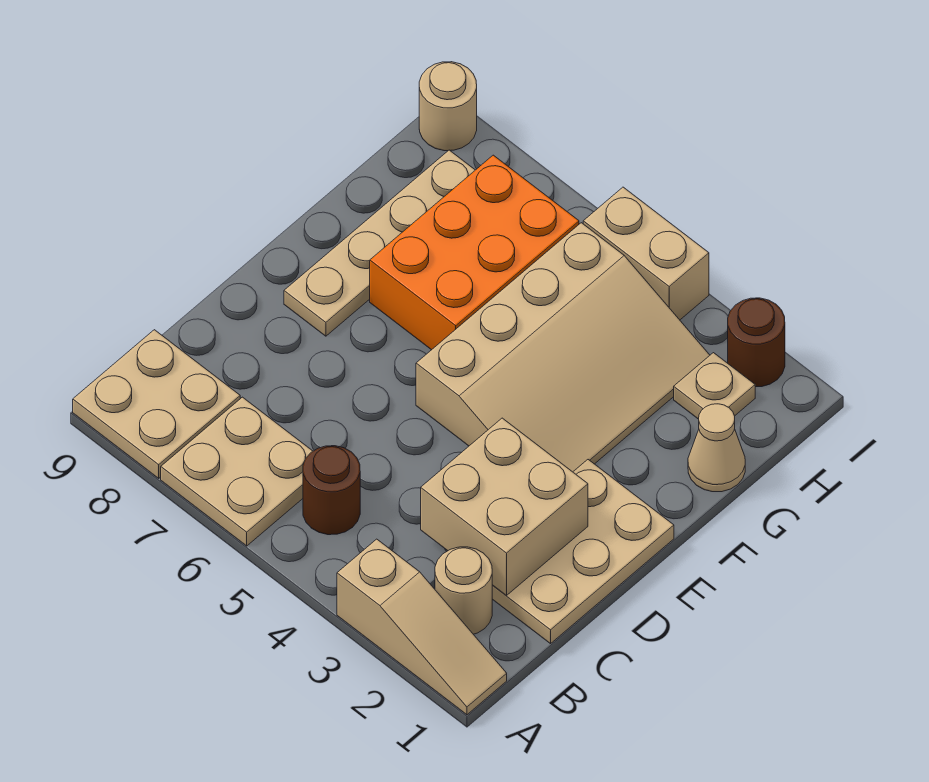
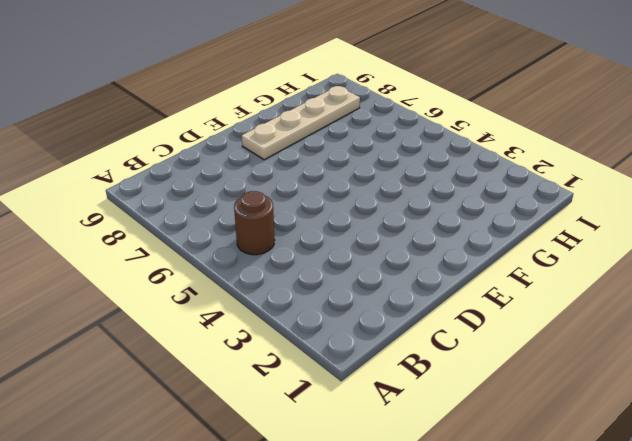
none -> tan slope A1:A3 level 1 top 3
none -> tan plate A6:B7 level 1
none -> tan plate A8:B9 level 1

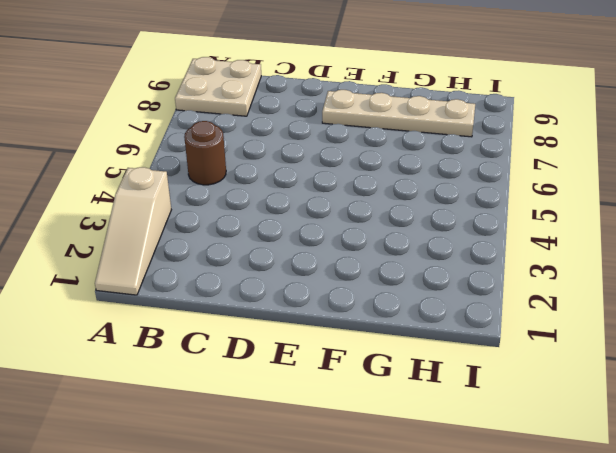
none -> tan plate A6:B7 level 1
none -> tan round brick B2 level 1
none -> tan plate C1:E2 level 1

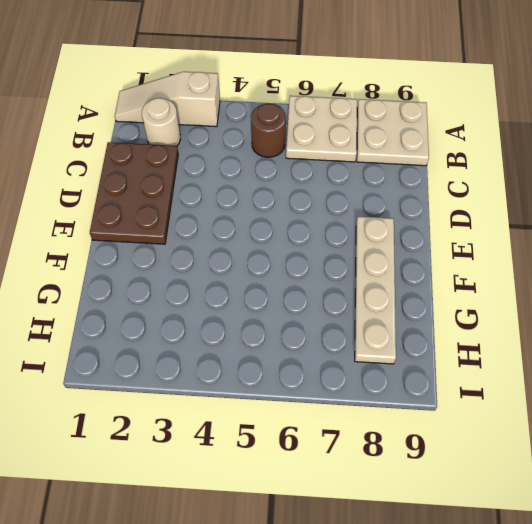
brown plate C1:E2 level 1 -> tan plate C1:E2 level 1
none -> tan slope E3:H5 level 1 top 5
none -> orange brick F6:H7 level 1
none -> tan cone G1 level 1

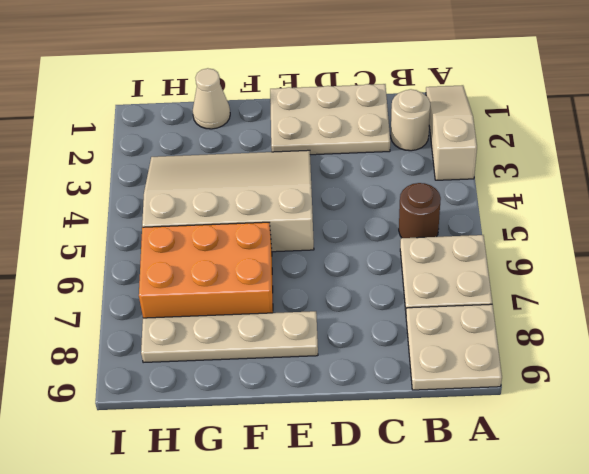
none -> tan plate H2 level 1
none -> brown round brick I2 level 1
none -> tan brick I4:I5 level 1

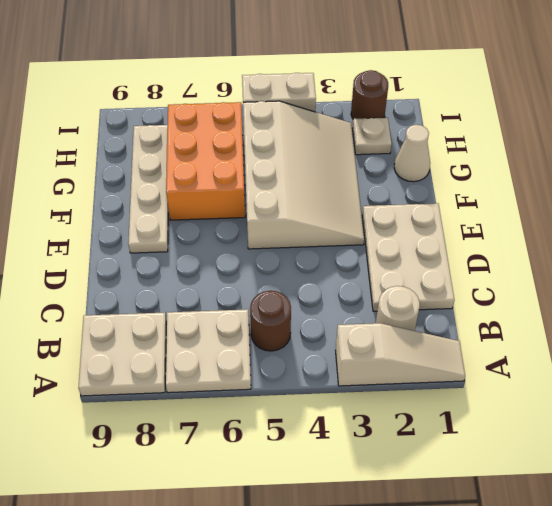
none -> tan round brick I9 level 1
none -> tan brick C2:D3 level 2

